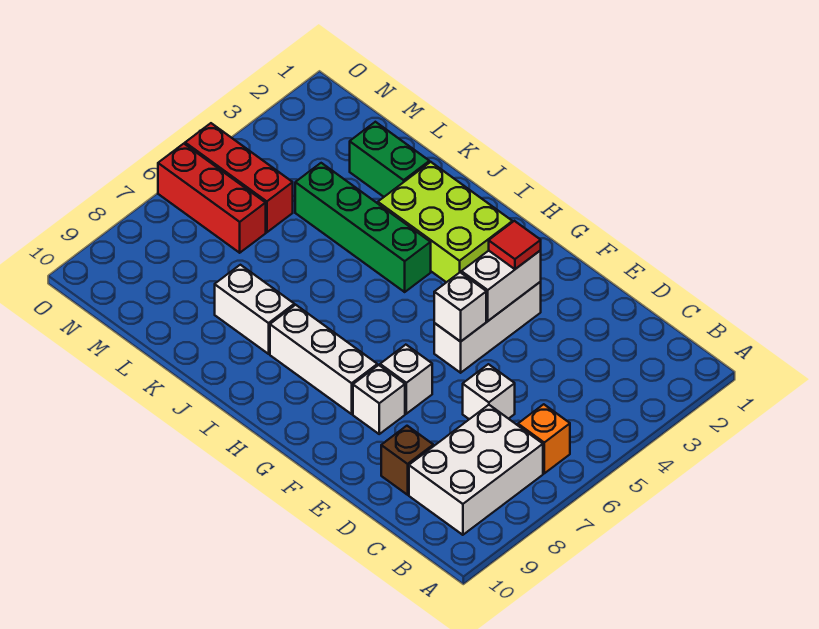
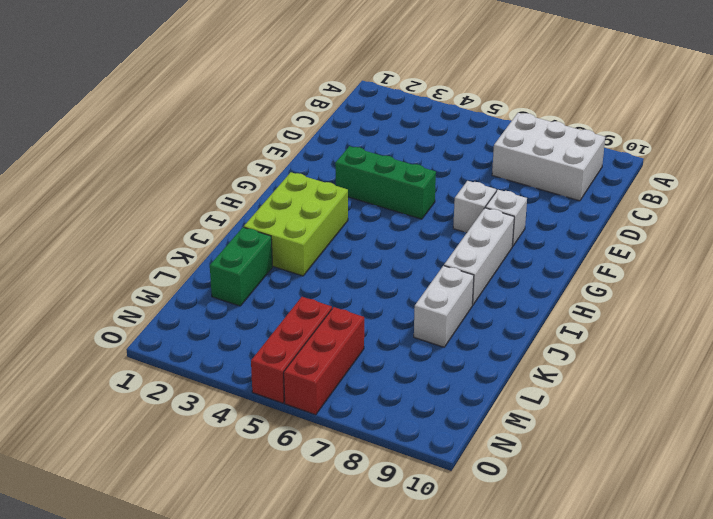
green brick F3:F5 level 1 -> white brick F3:F5 level 1
none -> orange brick B6 level 1
none -> white brick D6 level 1
none -> brown brick D9 level 1

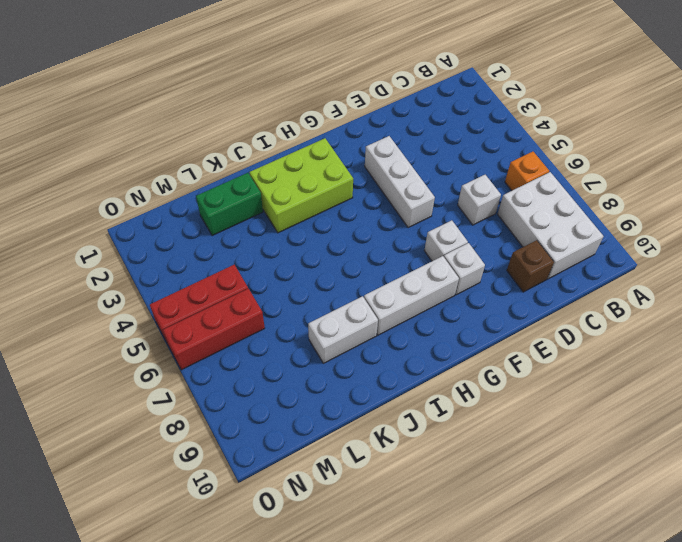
none -> green brick I4:L4 level 1
none -> white brick F3:F4 level 2
none -> white brick F5 level 2

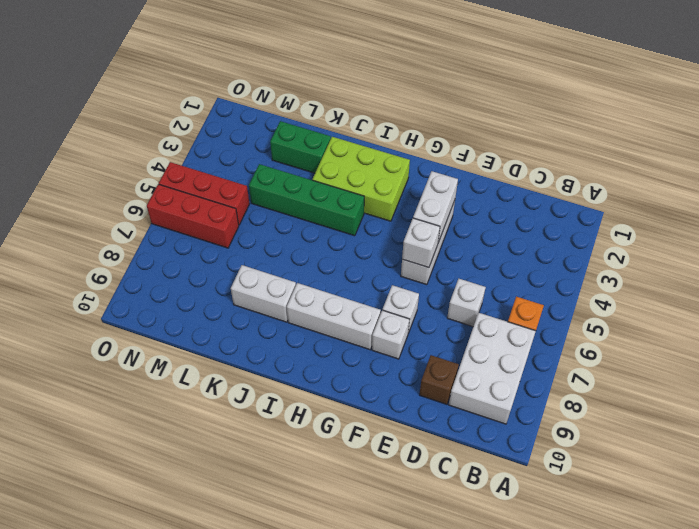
none -> red tile F3 level 3

